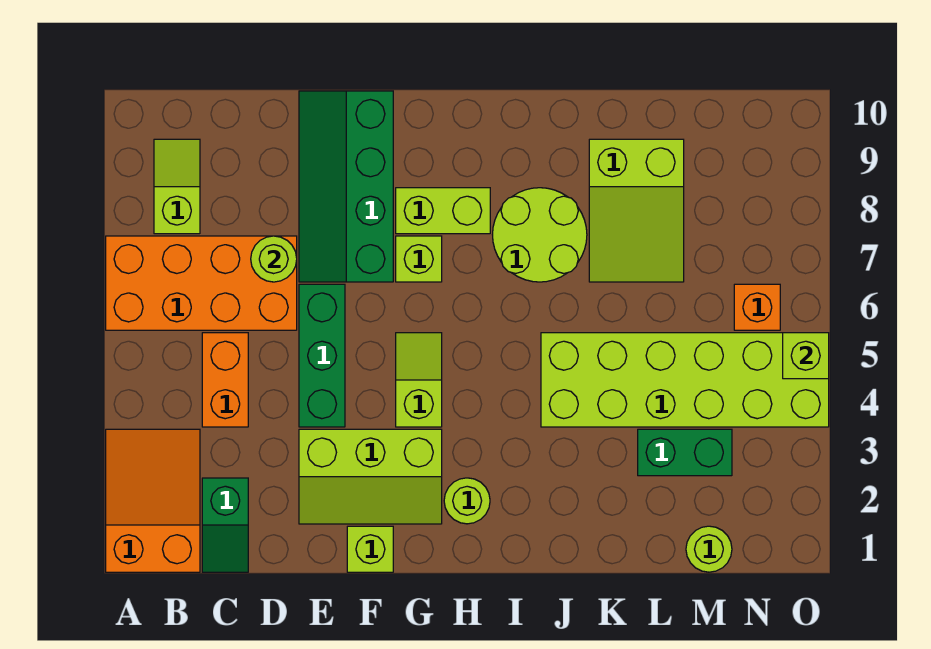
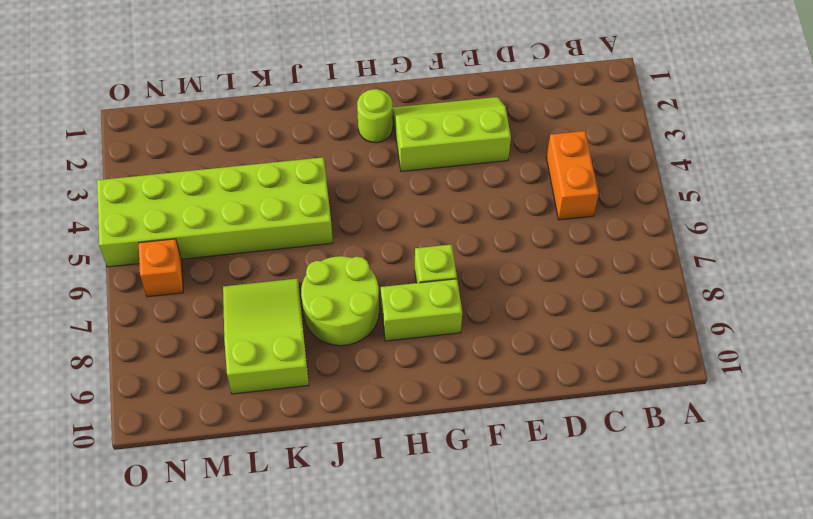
none -> orange slope A1:B3 level 1 top 1
none -> orange brick A6:D7 level 1
none -> lime slope B8:B9 level 1 top 8

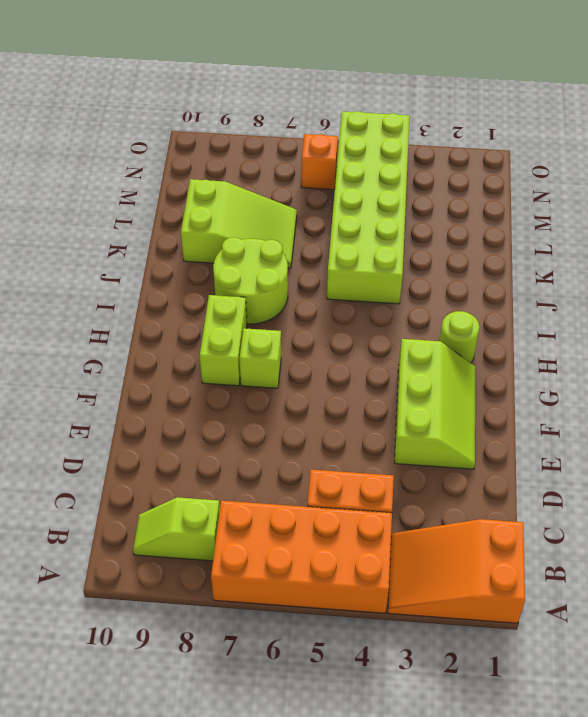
orange brick A4:B7 level 1 -> orange brick A6:D7 level 1
none -> green slope C1:C2 level 1 top 2
none -> green brick E4:E6 level 1
none -> green slope E7:F10 level 1 top F

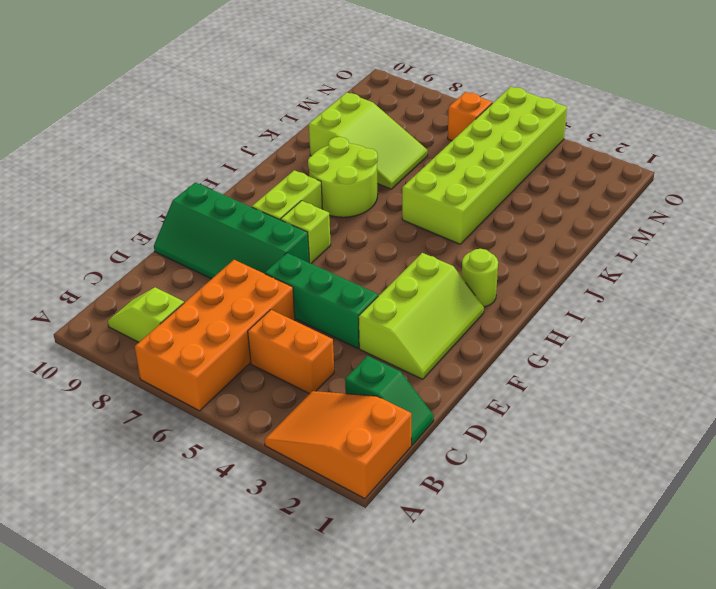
none -> lime brick F1 level 1
none -> lime slope G4:G5 level 1 top 4
none -> green brick L3:M3 level 1

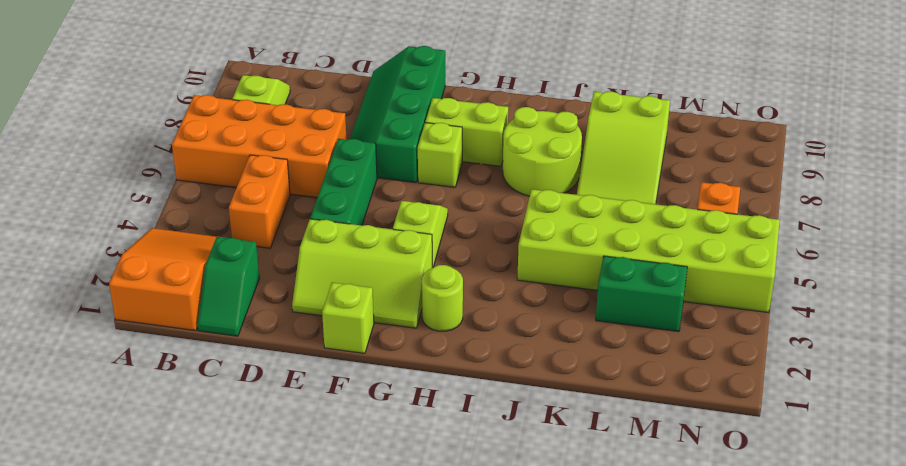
none -> lime round brick M1 level 1
none -> lime round brick D7 level 2
none -> lime brick O5 level 2

